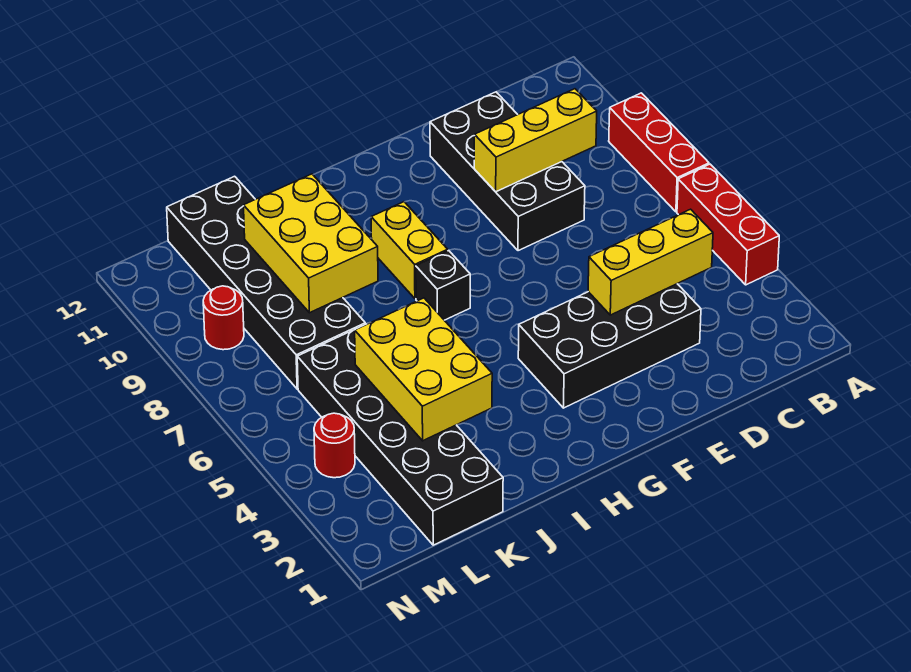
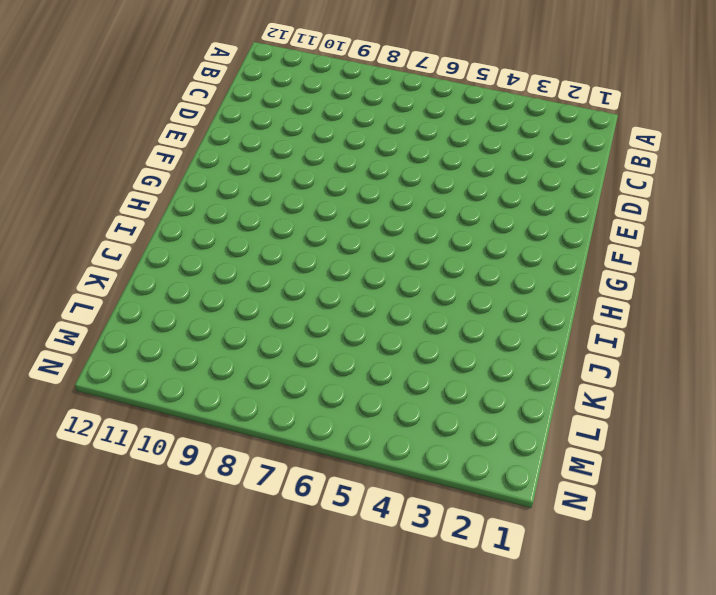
none -> red brick A4:A6 level 1
none -> red brick A7:A9 level 1
none -> black brick D3:G4 level 1

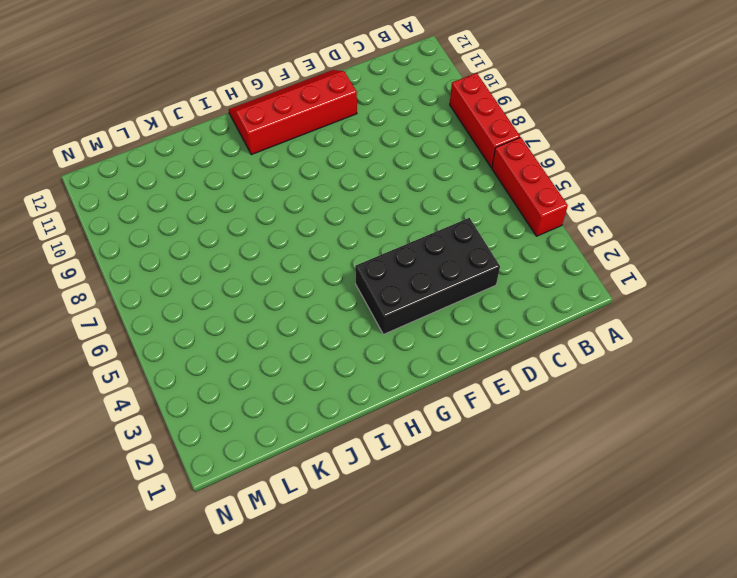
red slope E11:H12 level 1 top 11 -> black brick D8:E11 level 1
none -> black brick H7 level 1
none -> yellow brick H8:H9 level 1
none -> black brick K1:L6 level 1

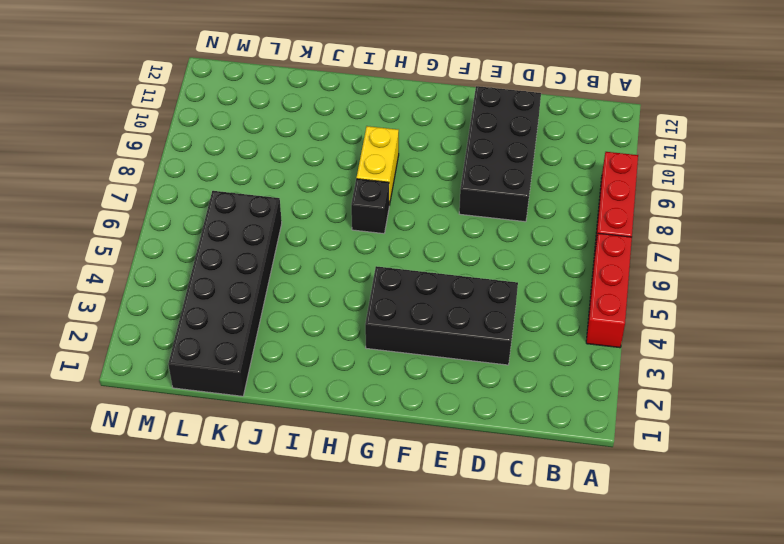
none -> black brick K7:L12 level 1
none -> red round brick M4 level 1
none -> red round brick M9 level 1

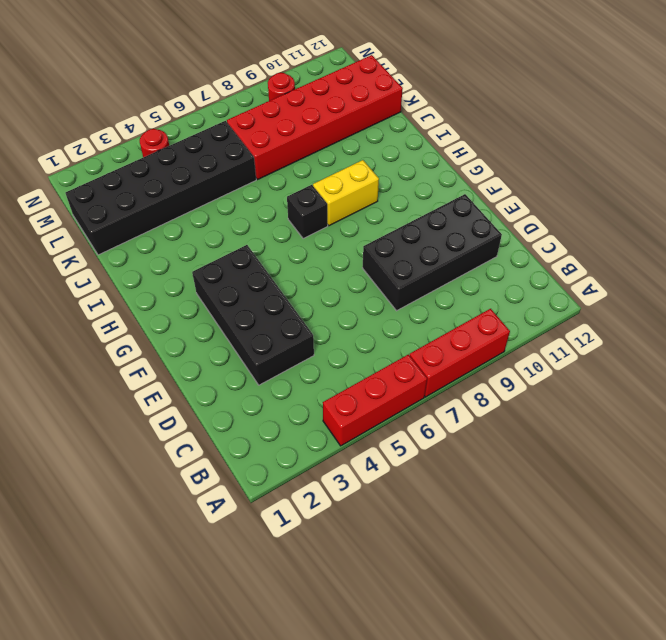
red brick K7:L12 level 1 -> black brick K7:L12 level 1
none -> yellow brick C4:E4 level 2
none -> yellow brick C9:E9 level 2
none -> yellow brick J3:K5 level 2

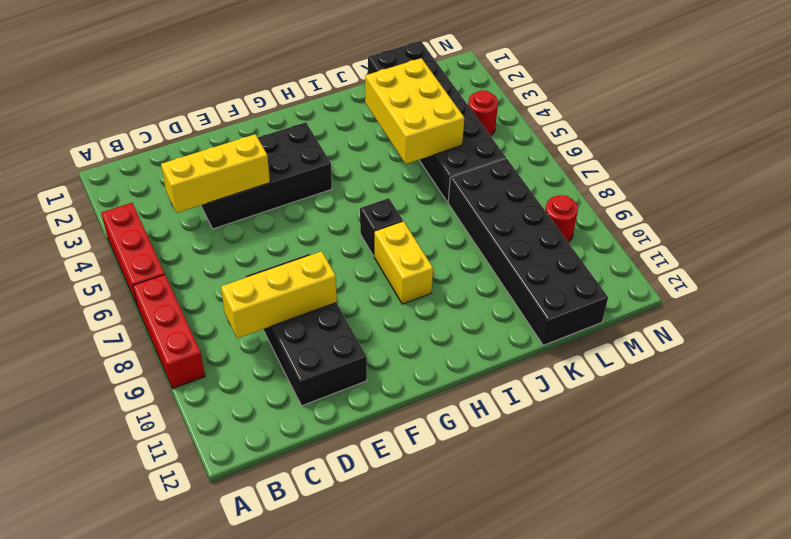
none -> yellow brick J8:K10 level 2

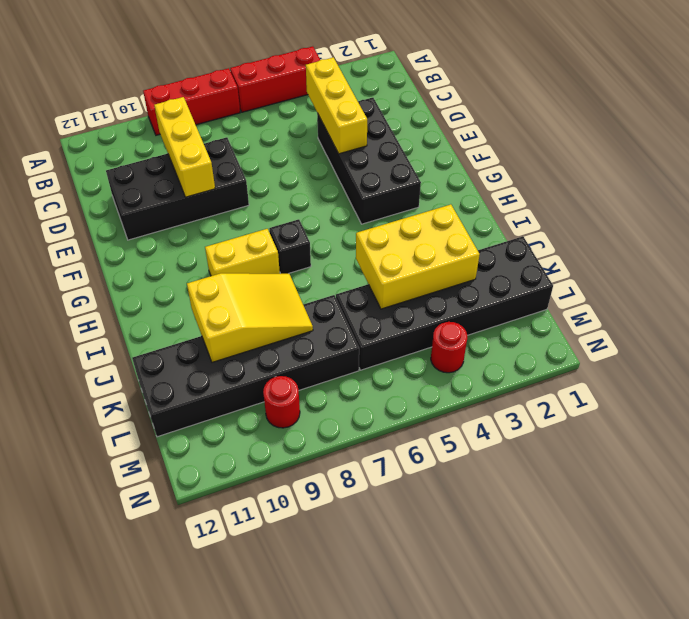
yellow slope J8:K10 level 2 top 10 -> yellow brick J8:K10 level 2

